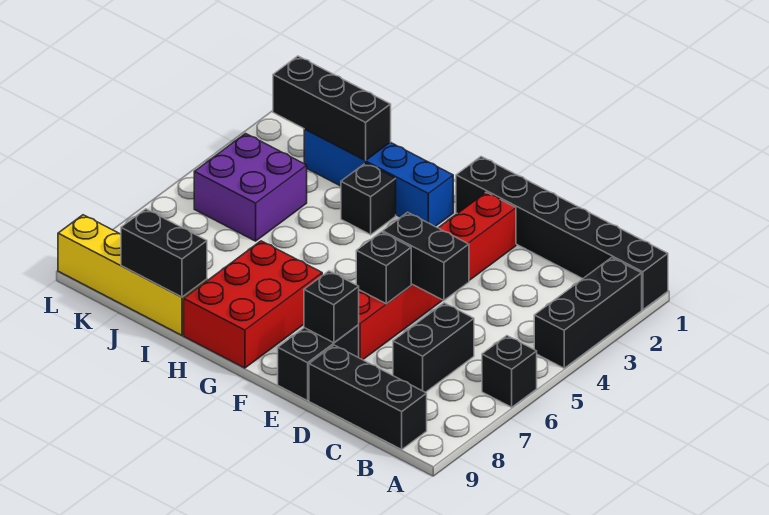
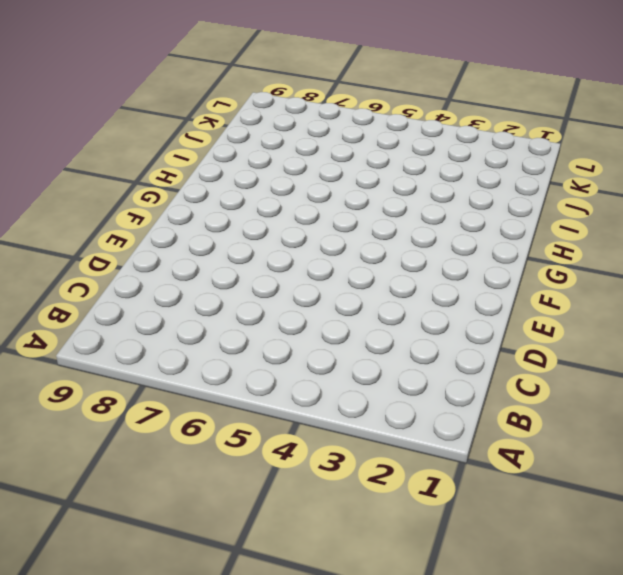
none -> black brick A1:F1 level 1
none -> black brick A2:A4 level 1
none -> black brick A6 level 1

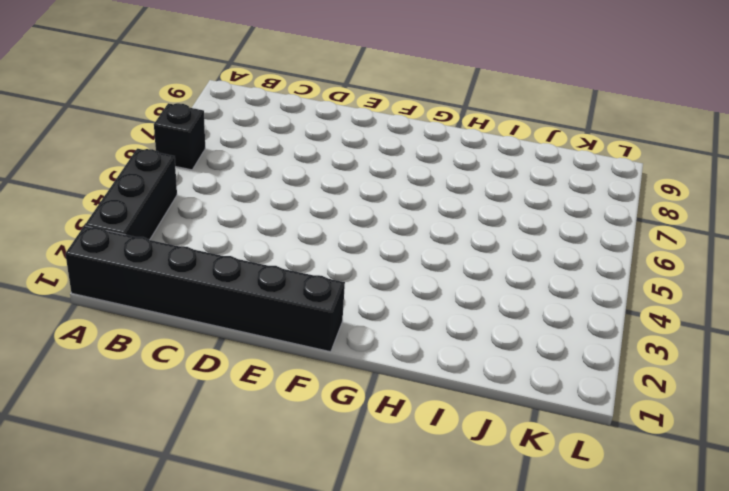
none -> black brick B9:D9 level 1
none -> black brick C6:C7 level 1
none -> red brick E2:E7 level 1

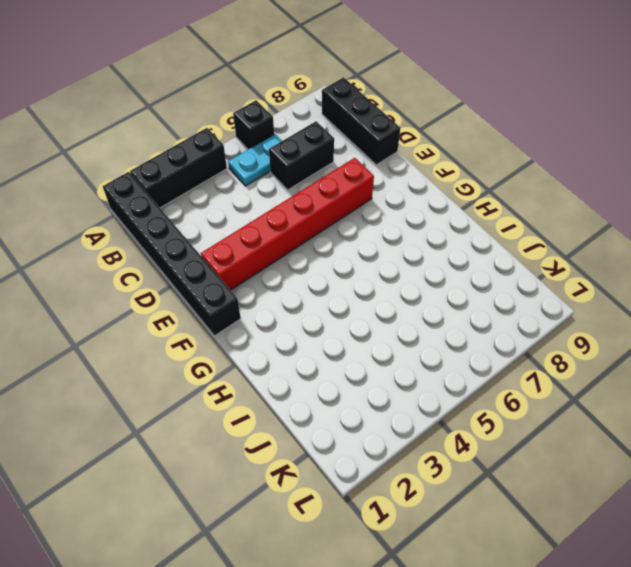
cyan plate B5:B6 level 1 -> none
none -> black brick E8:E9 level 1
none -> blue brick G2:J2 level 1
none -> red brick G7:H9 level 1

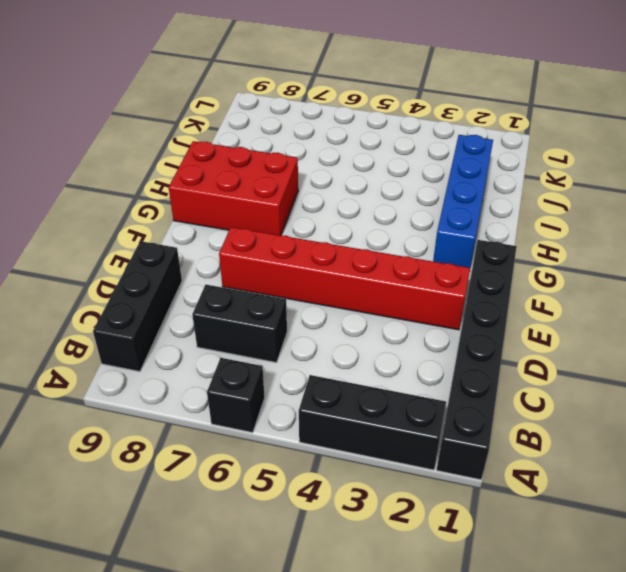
none -> black brick E8:E9 level 1
none -> black brick H3 level 1
none -> yellow brick I9:L9 level 1

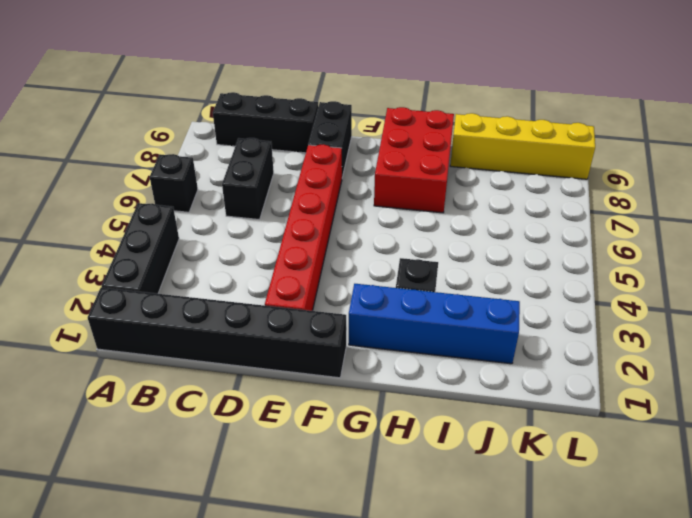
none -> purple brick J4:K5 level 1
none -> black brick D5:E5 level 2
none -> black brick E6 level 2

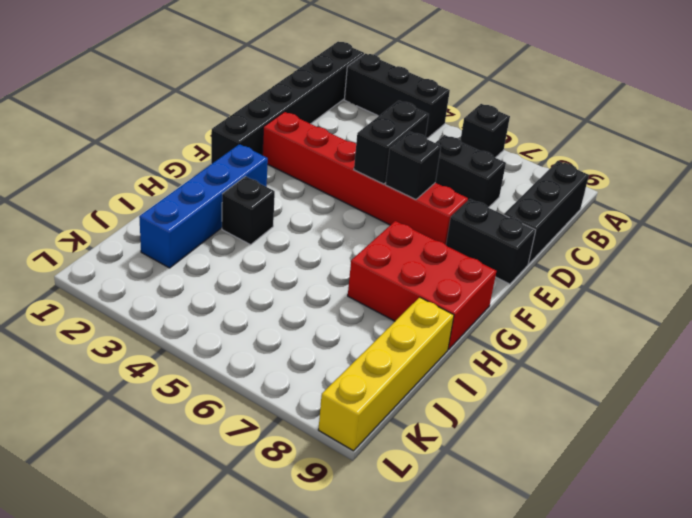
none -> purple brick J4:K5 level 1
none -> black brick E8 level 2
none -> black brick I2:K2 level 2

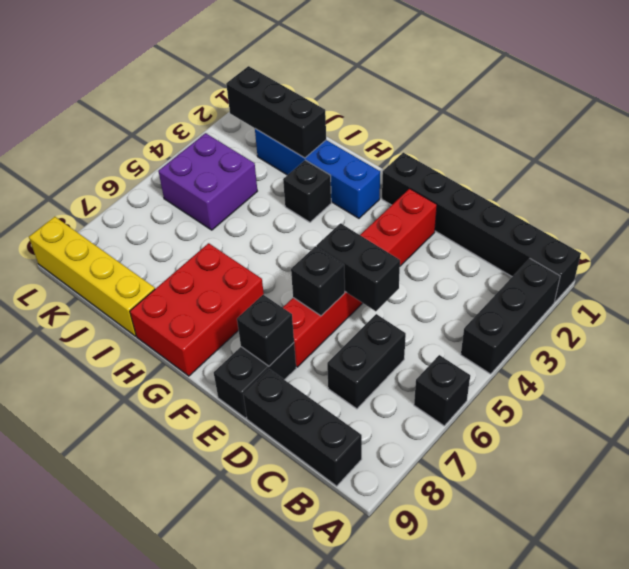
none -> black brick I9:J9 level 2

